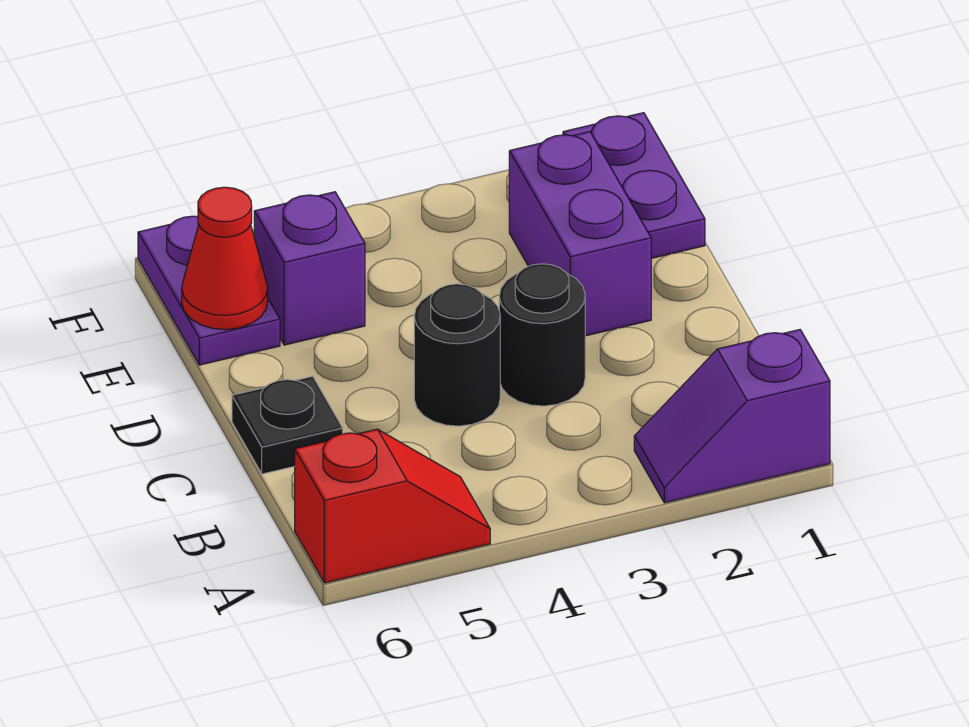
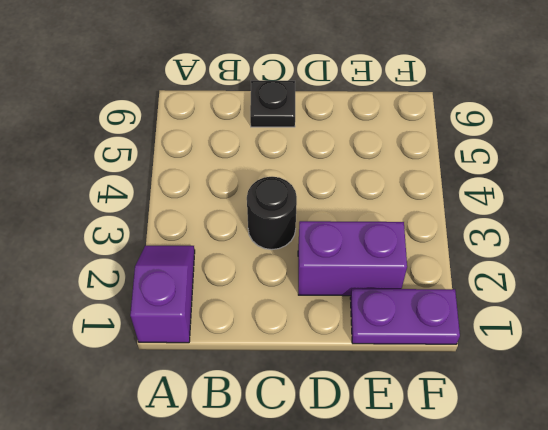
none -> red slope A5:A6 level 1 top 6
none -> black round brick C4 level 1

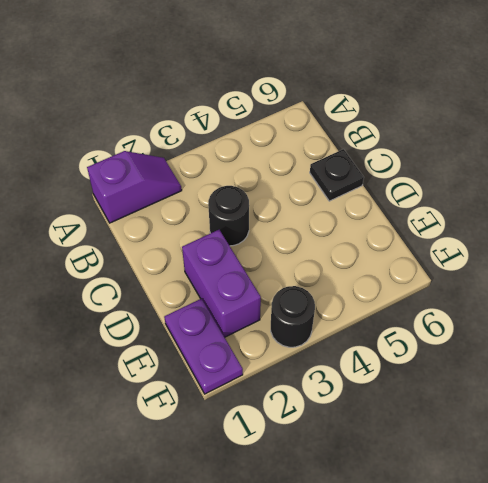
black round brick F3 level 1 -> black round brick C4 level 1
none -> red slope A5:A6 level 1 top 6
none -> purple brick E5 level 1

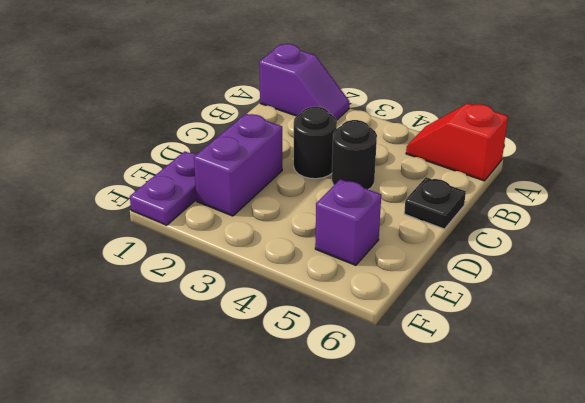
none -> purple plate E6:F6 level 1
none -> red cone E6 level 2

